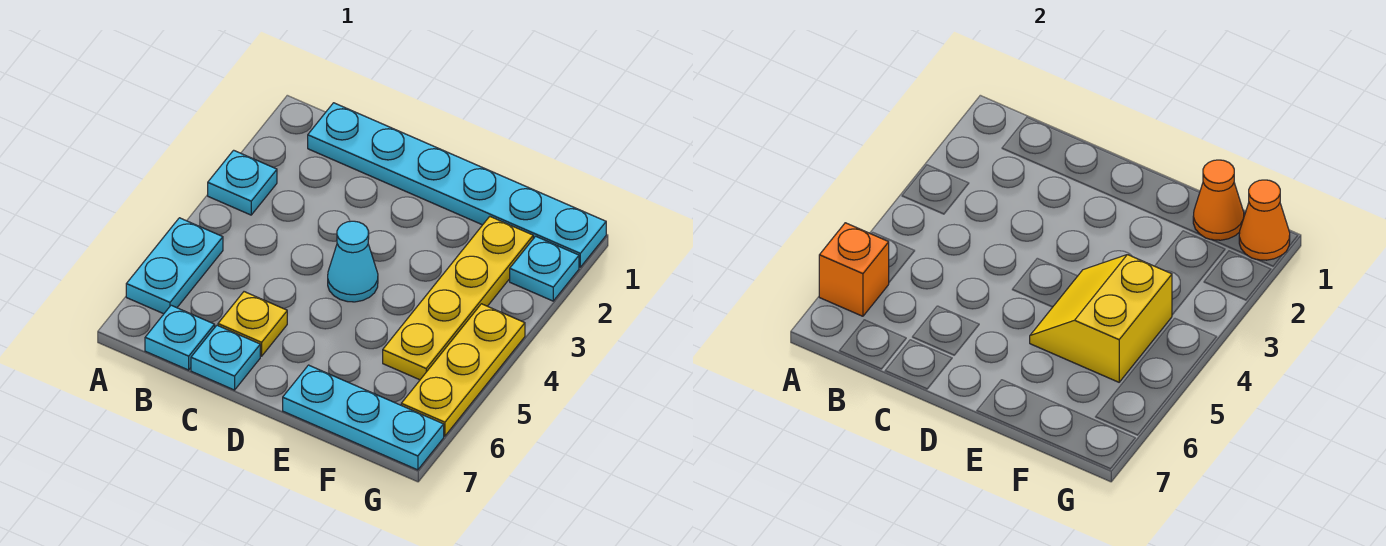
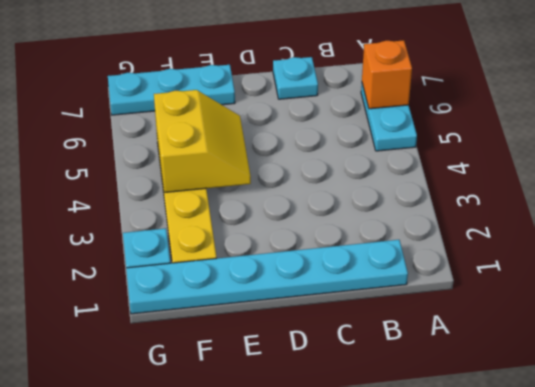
none -> cyan plate A3 level 1
none -> cyan plate B7 level 1
none -> yellow plate C6 level 1

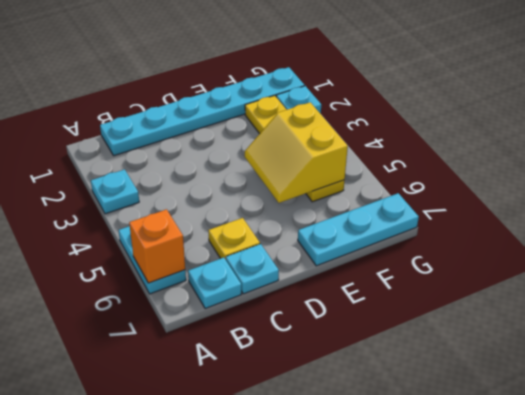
none -> cyan cone D4 level 1
none -> yellow plate G4:G6 level 1
none -> orange cone F1 level 2

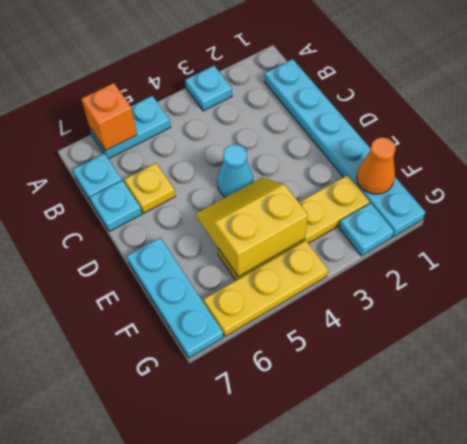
none -> orange cone G1 level 2

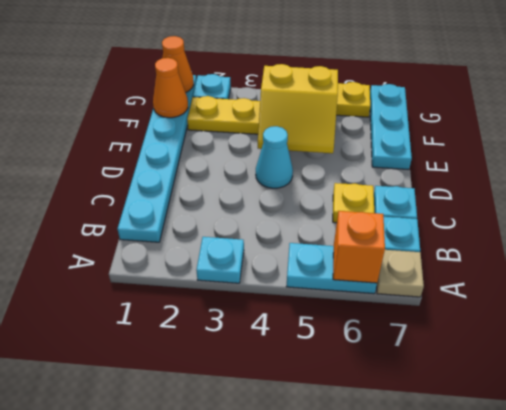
tan plate A7 level 1 -> none

